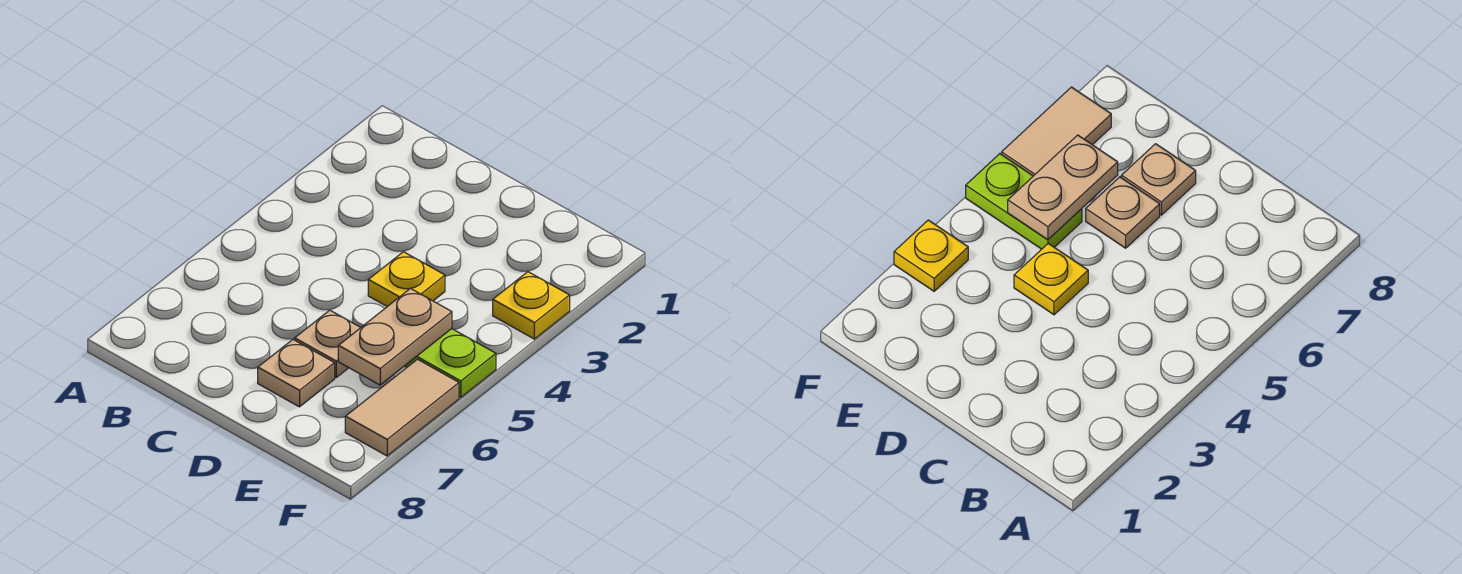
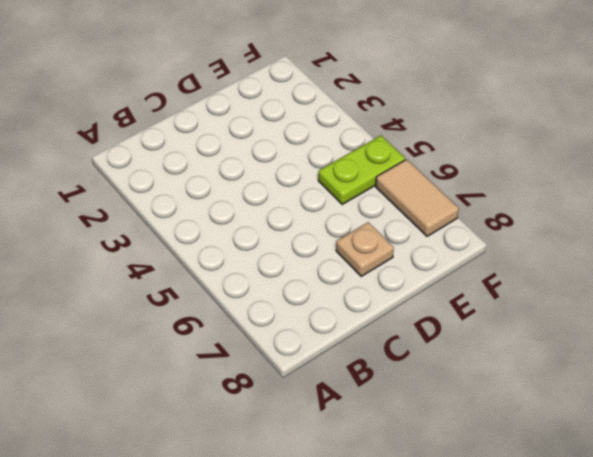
none -> yellow plate D4 level 1
none -> tan plate D6 level 1

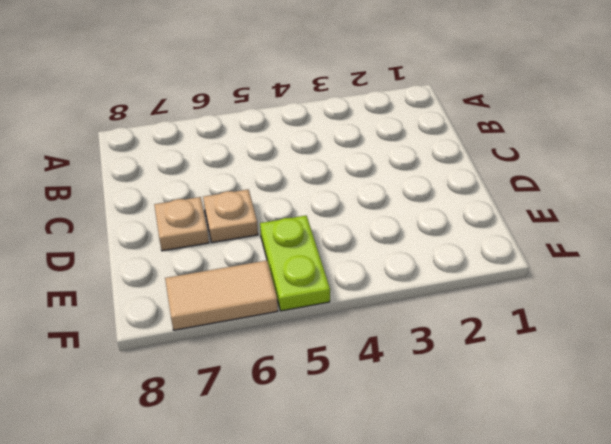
none -> yellow plate D4 level 1
none -> yellow plate F3 level 1

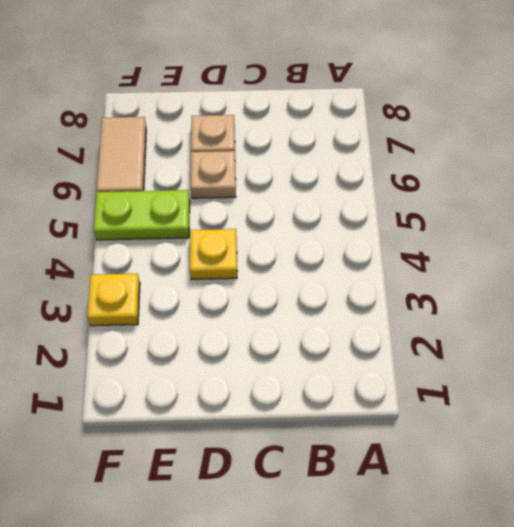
none -> tan plate E5:E6 level 2

